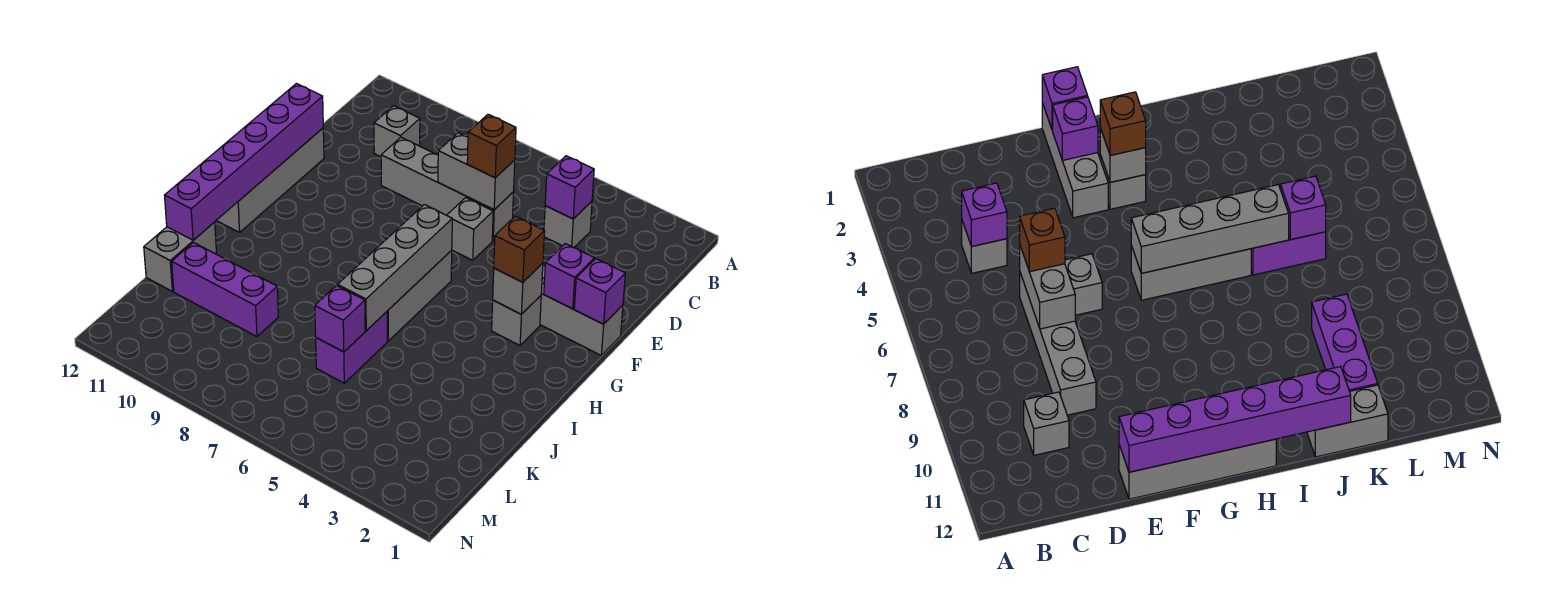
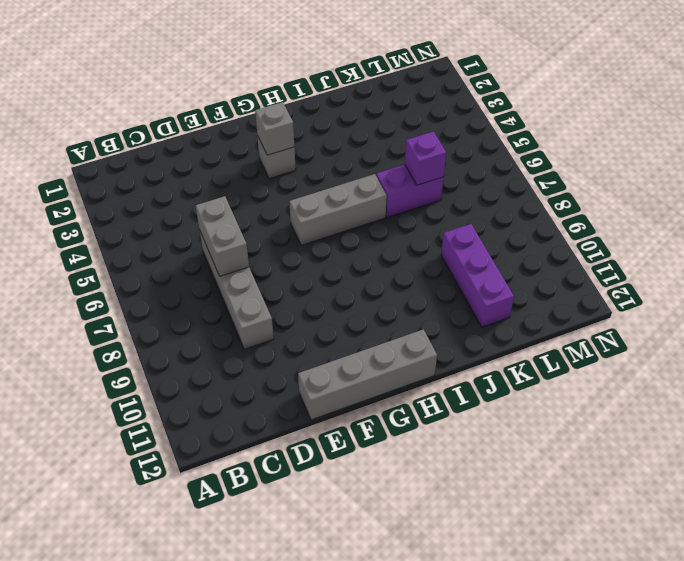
none -> grey brick C4 level 1
none -> grey brick C10 level 1
none -> grey brick E6 level 1

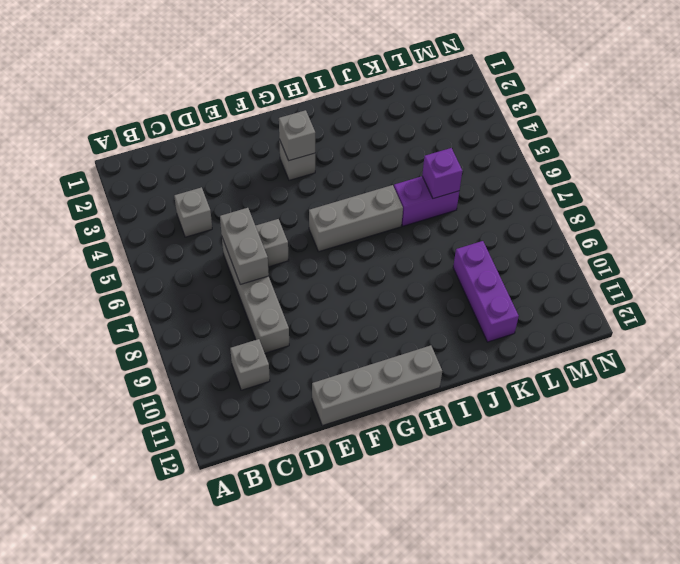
none -> grey brick F1:F3 level 1
none -> grey brick J12:K12 level 1
none -> purple brick C4 level 2

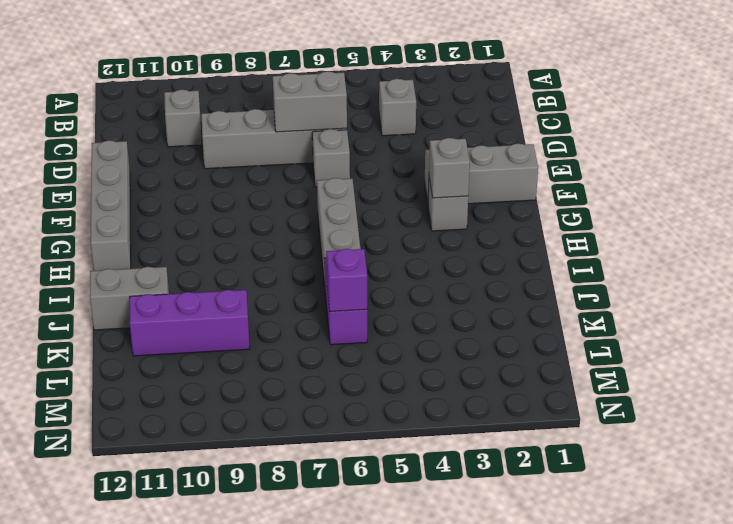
grey brick J11:J12 level 1 -> grey brick J12:K12 level 1
none -> purple brick C4 level 2
none -> purple brick E12:J12 level 2
none -> purple brick F1 level 2

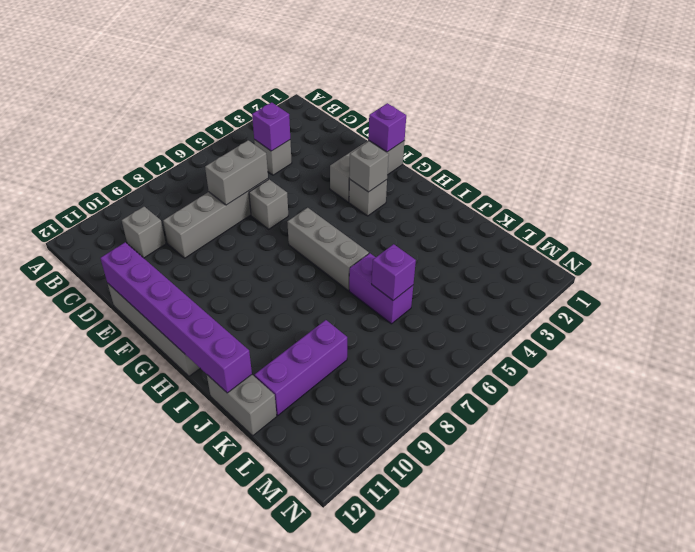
none -> purple brick F2 level 2
none -> grey brick G6:J6 level 2
none -> brown brick D6 level 3

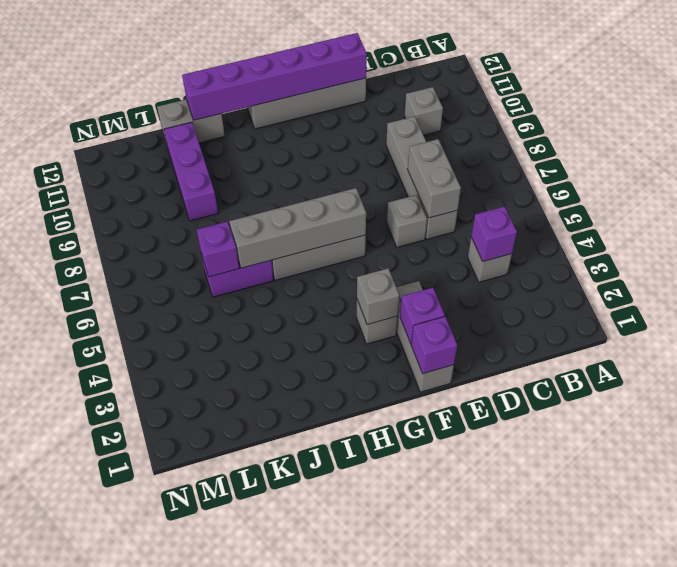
none -> brown brick D6 level 3
none -> brown brick G3 level 3

